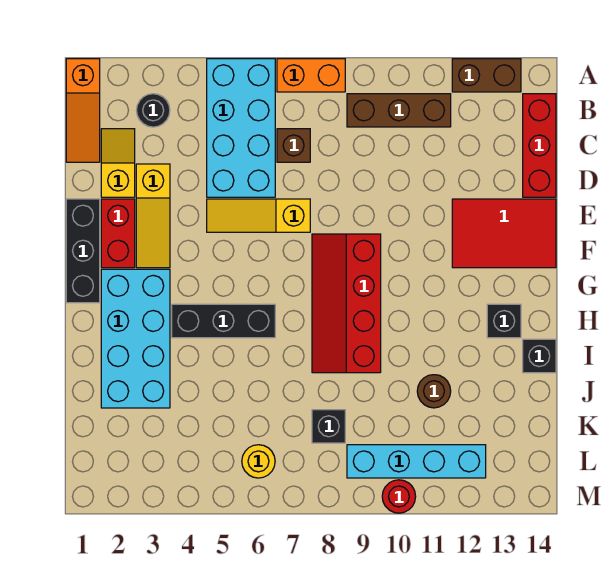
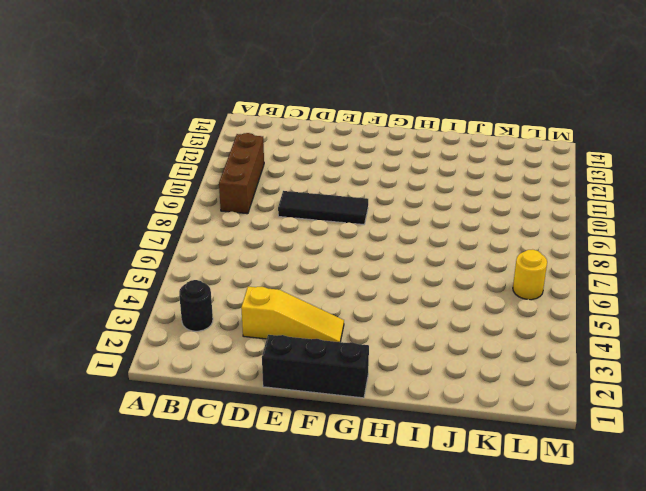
black tile D9:F9 level 1 -> red slope F8:I9 level 1 top 9
none -> orange slope A1:C1 level 1 top A
none -> cyan brick A5:D6 level 1
none -> orange brick A7:A8 level 1

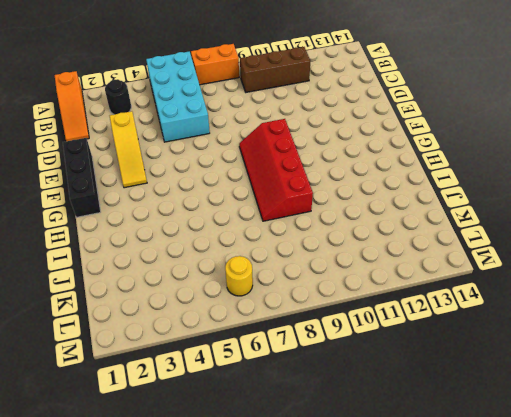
none -> brown brick A12:A13 level 1
none -> red brick B14:D14 level 1
none -> yellow slope C2:D2 level 1 top D

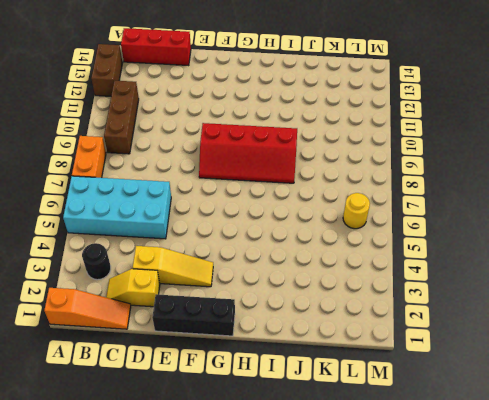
none -> brown brick C7 level 1
none -> red brick E2:F2 level 1
none -> yellow slope E5:E7 level 1 top 7

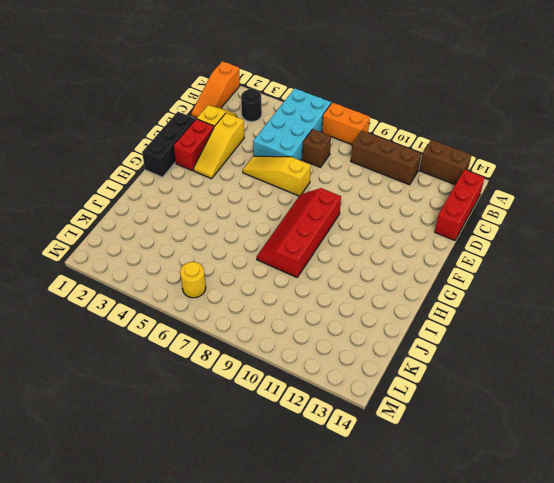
none -> red tile E12:F14 level 1
none -> cyan brick G2:J3 level 1
none -> black brick H4:H6 level 1

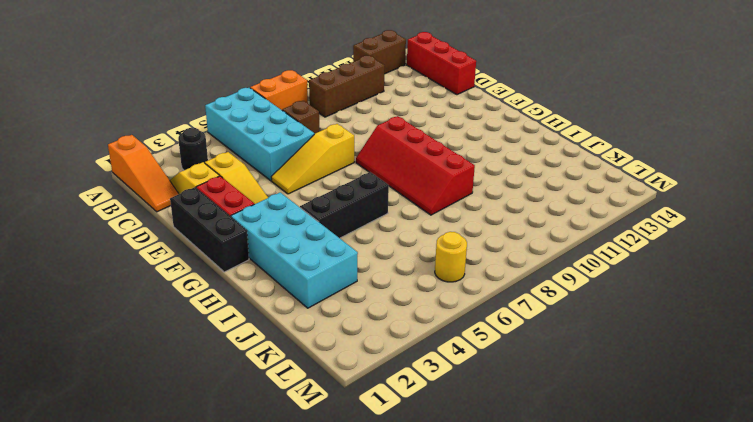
none -> red tile E12:F14 level 1
none -> black brick H13 level 1
none -> black brick I14 level 1

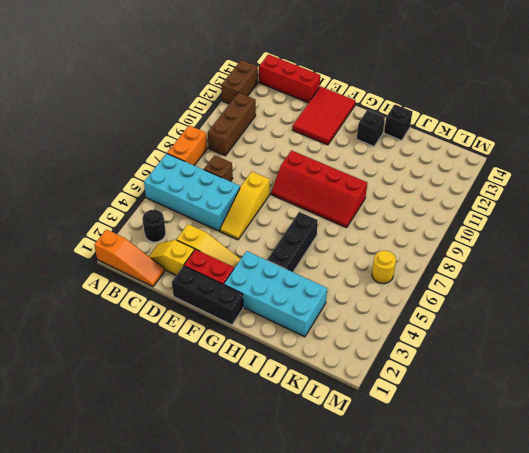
none -> brown round brick J11 level 1
none -> black brick K8 level 1
none -> cyan brick L9:L12 level 1

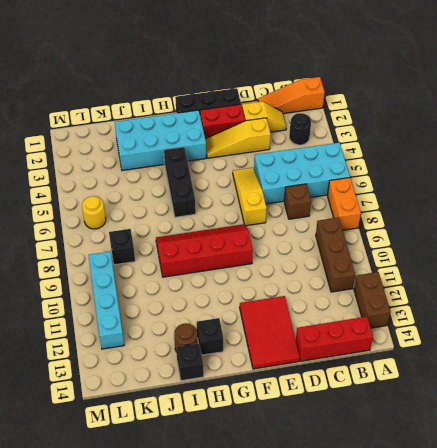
brown round brick I13 level 1 -> brown round brick J11 level 1
none -> red round brick M10 level 1

